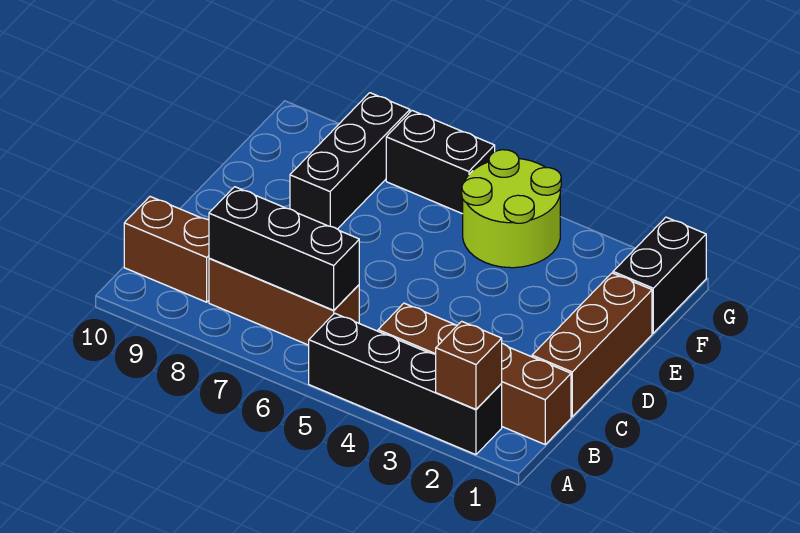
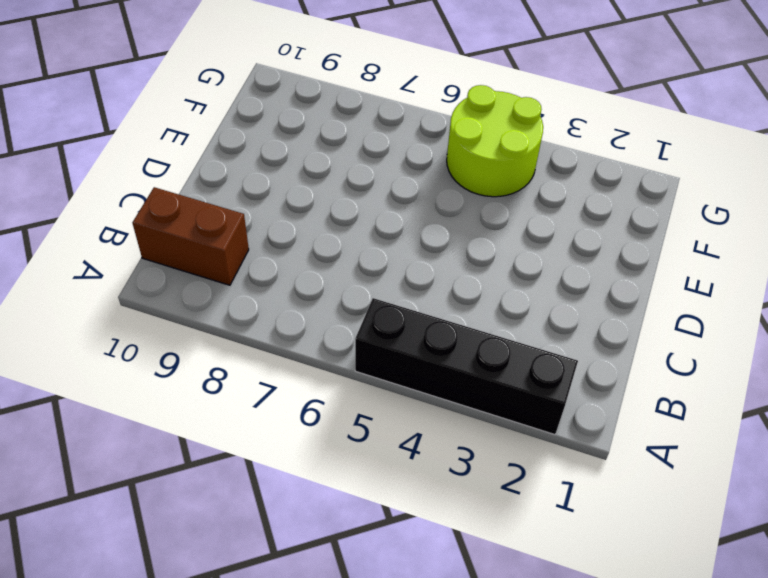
none -> brown brick B1:B4 level 1
none -> brown brick B6:B8 level 1

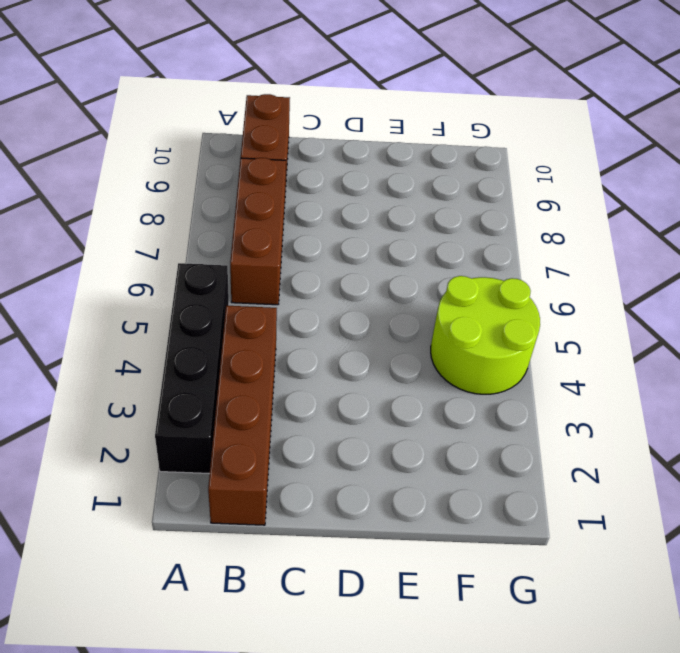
none -> brown brick C1:E1 level 1
none -> black brick E8:G8 level 1

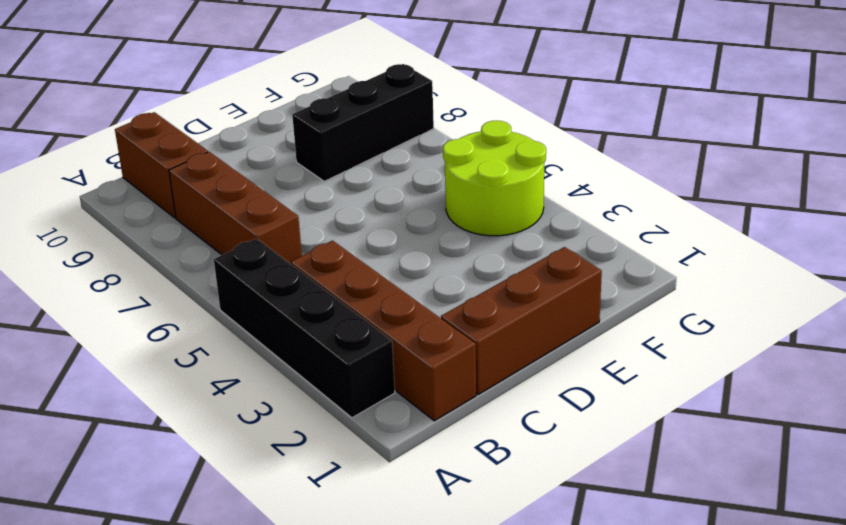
none -> black brick F1:G1 level 1
none -> black brick G6:G7 level 1

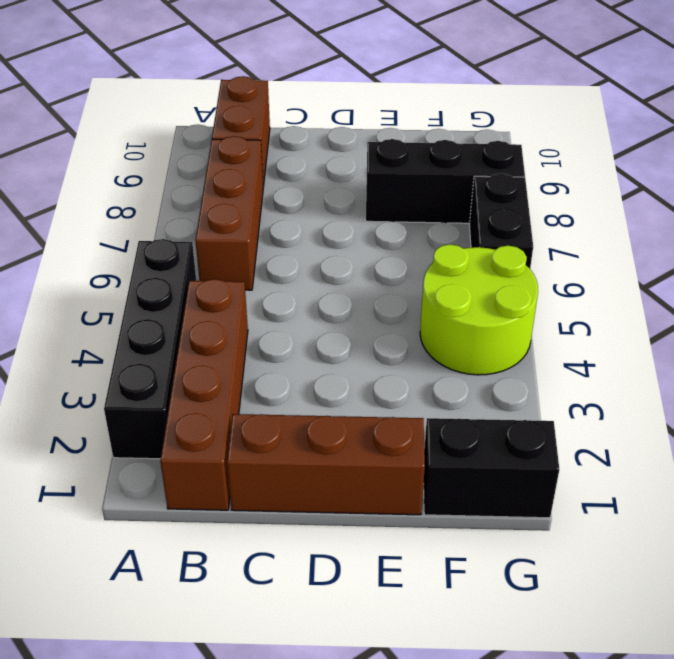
none -> brown brick A2 level 2
none -> black brick B6:B8 level 2

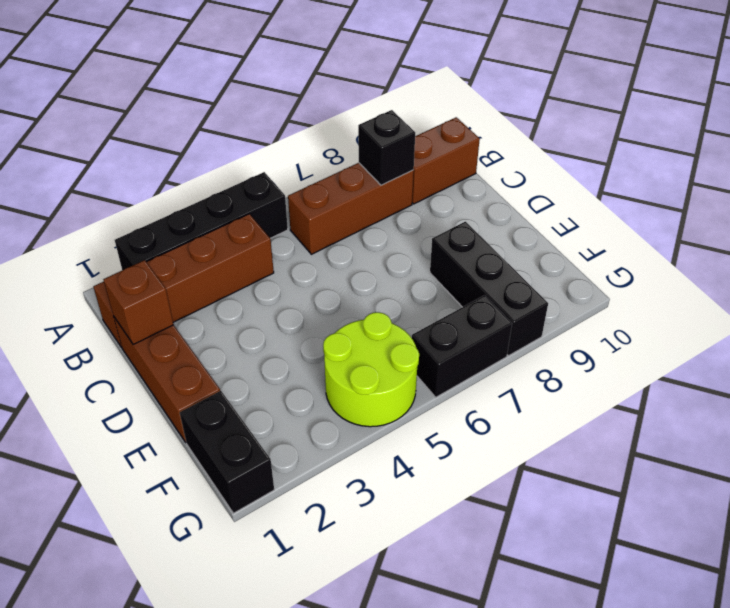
black brick B8 level 2 -> black brick B6:B8 level 2
brown brick C1 level 2 -> brown brick A2 level 2

